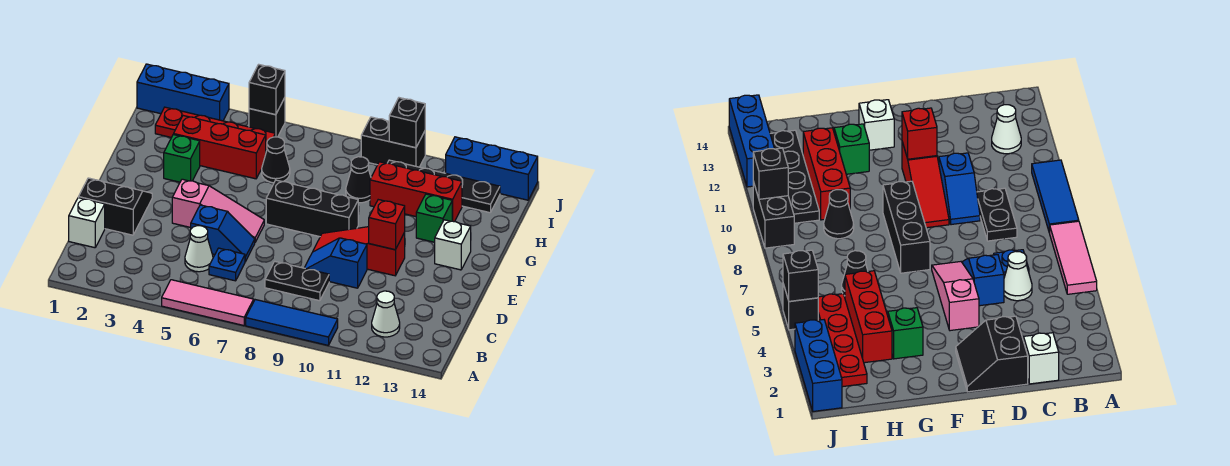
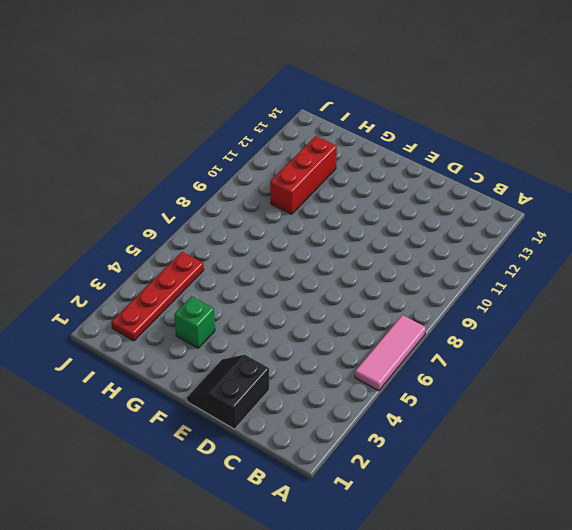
none -> blue tile A8:A10 level 1
none -> white cone B12 level 1
none -> white brick C1 level 1

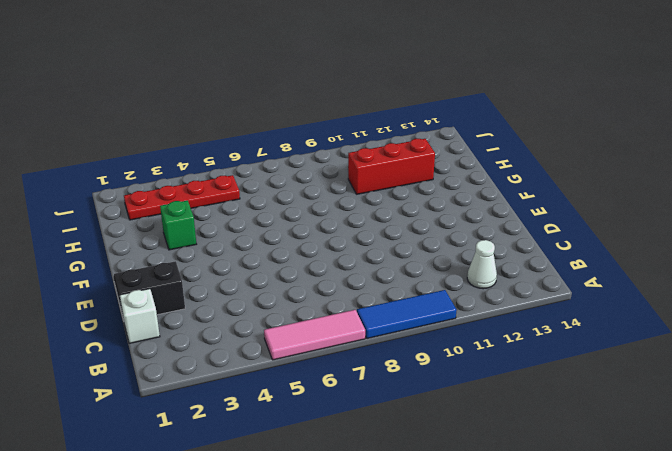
none -> white cone C5 level 1
none -> blue plate C6 level 1
none -> black plate C8:C9 level 1

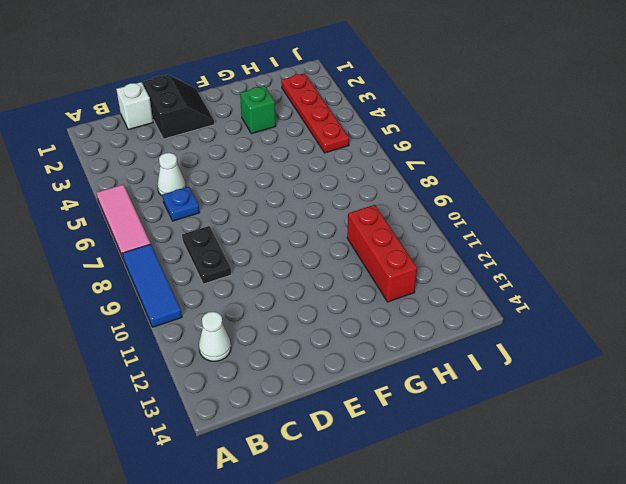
none -> blue slope D5:D6 level 1 top 5
none -> blue slope D9:D10 level 1 top 10
none -> pink slope E4:E6 level 1 top 4

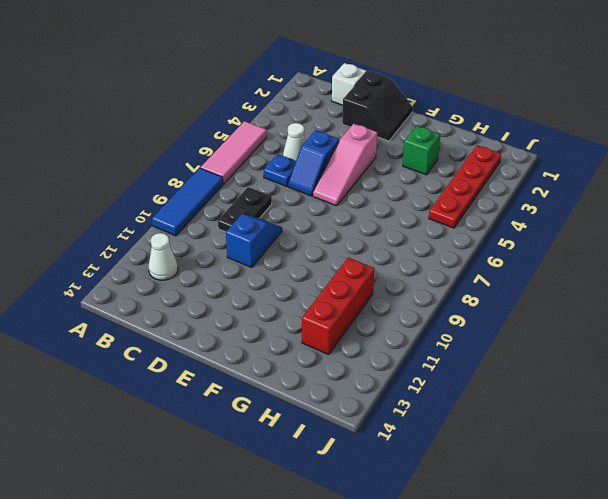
none -> red slope E9:E11 level 1 top 11
none -> black brick F7:F9 level 1
none -> white brick F13 level 1

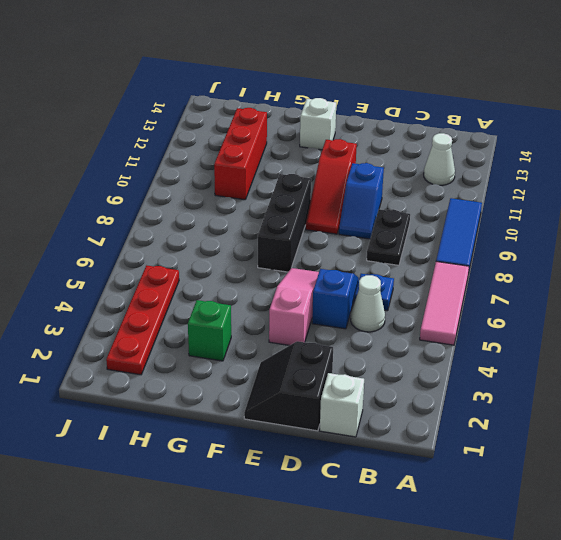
none -> green brick G12 level 1
none -> red brick H3:H5 level 1
none -> black cone H6 level 1

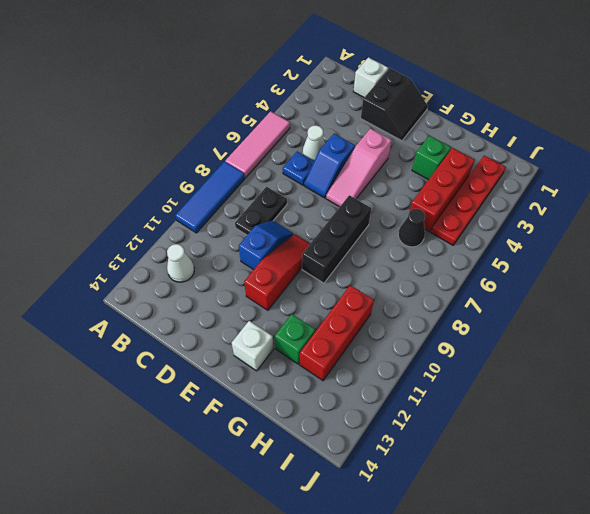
none -> black cone H9 level 1
none -> black plate I10:I13 level 1
none -> blue brick J1:J3 level 1

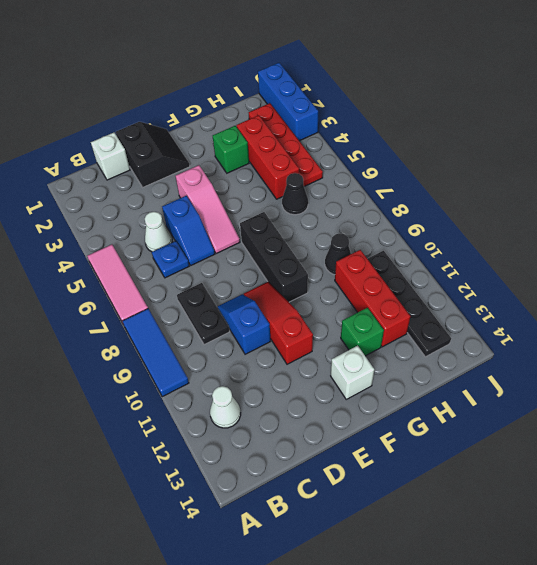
none -> black brick J5 level 1
none -> black brick J9:J10 level 1
none -> blue brick J12:J14 level 1

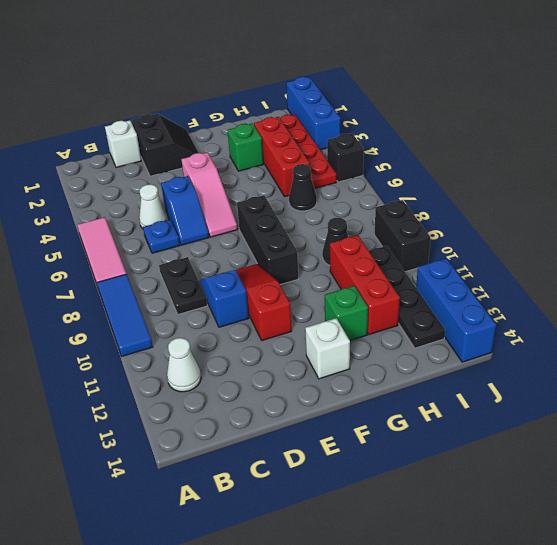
none -> red brick E11 level 2
none -> black brick J5 level 2
none -> black brick J10 level 2

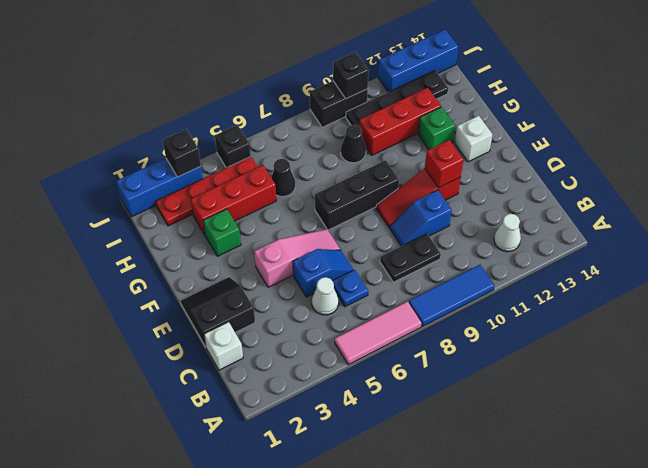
black brick J3 level 2 -> black brick J5 level 2

